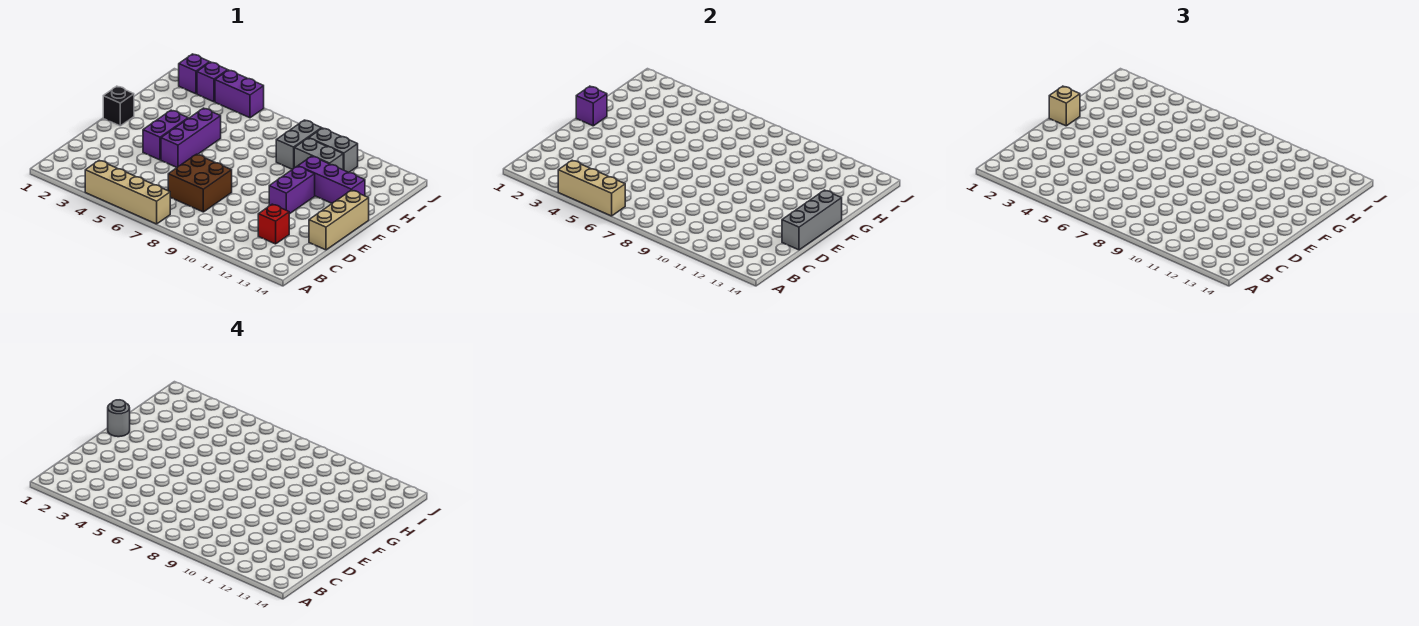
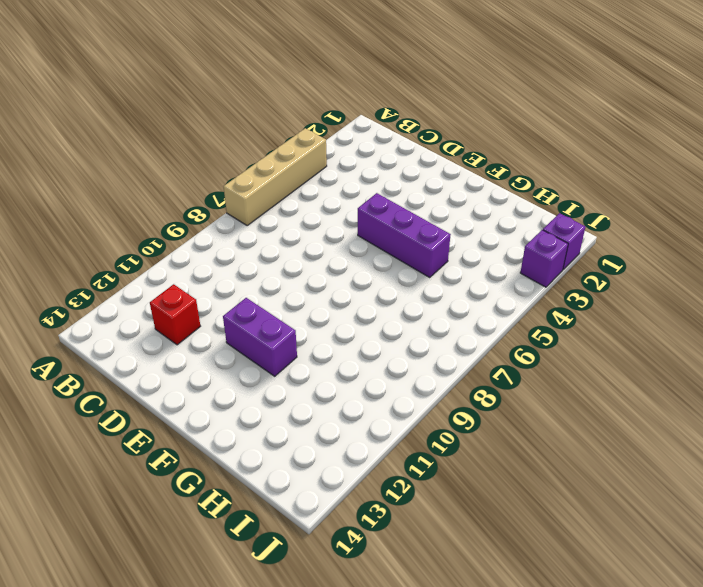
none -> brown brick C7:D8 level 1
none -> tan brick D14:F14 level 1
none -> purple brick E4:F4 level 1

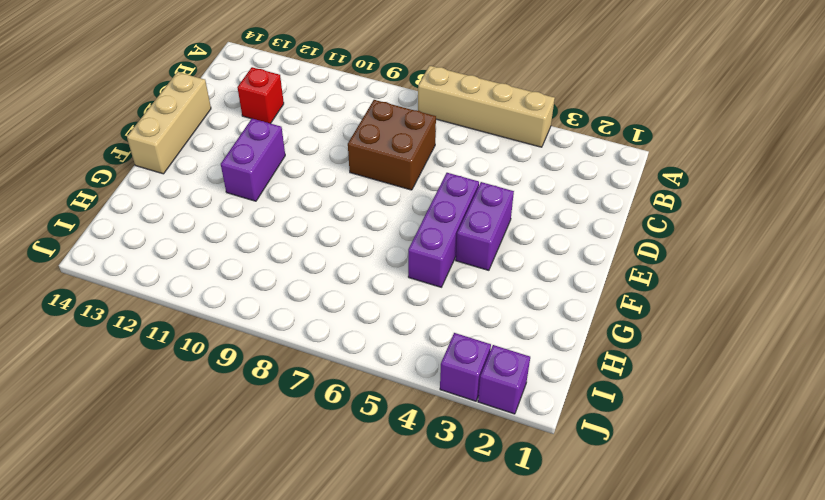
none -> black brick F1 level 1
none -> purple brick G11:G13 level 1
none -> grey brick H9:I9 level 1

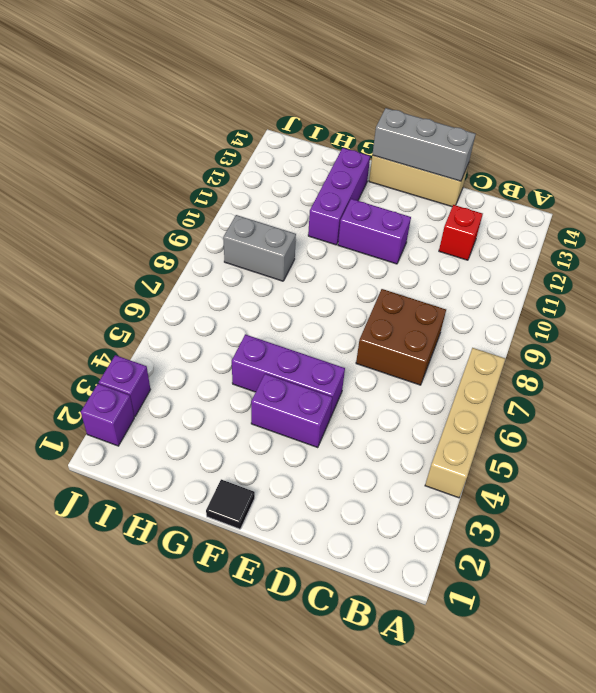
black tile F1 level 1 -> black brick F1 level 1
none -> grey brick H10:H11 level 1
none -> grey brick I10:I11 level 1
none -> purple brick J4:J5 level 1

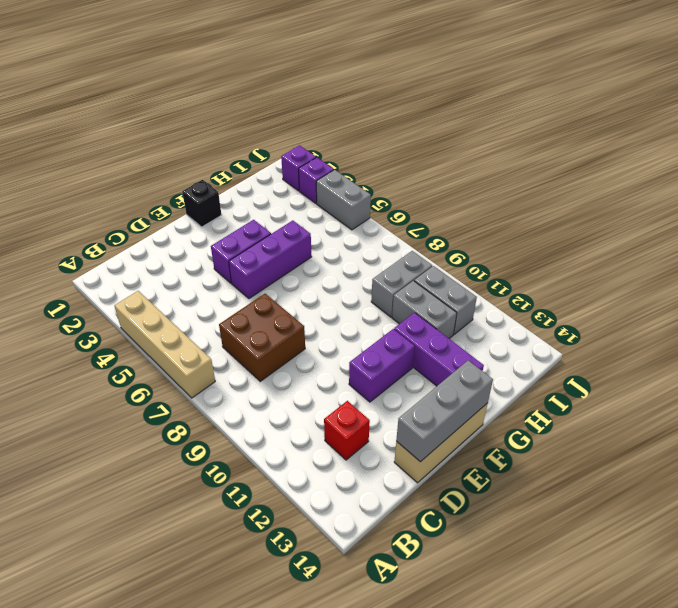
grey brick J4:J5 level 1 -> purple brick J4:J5 level 1
none -> tan brick A4:A6 level 2
none -> purple brick F1 level 2
none -> tan brick F1 level 3

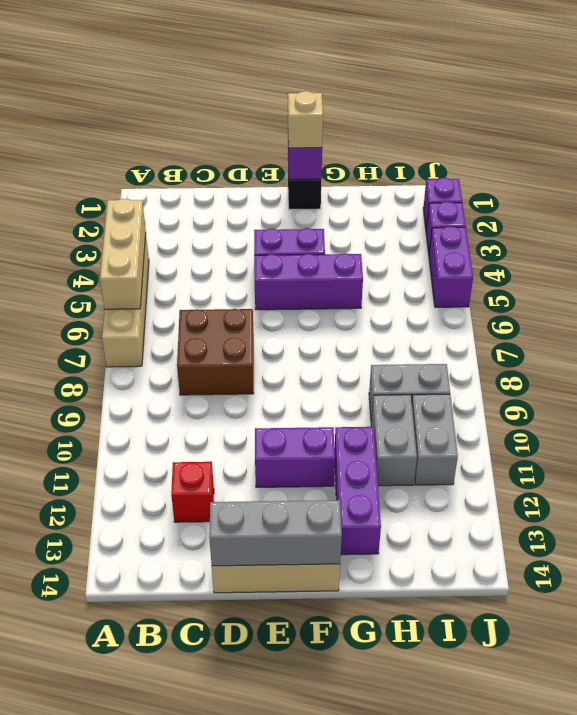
none -> grey round brick F1 level 4

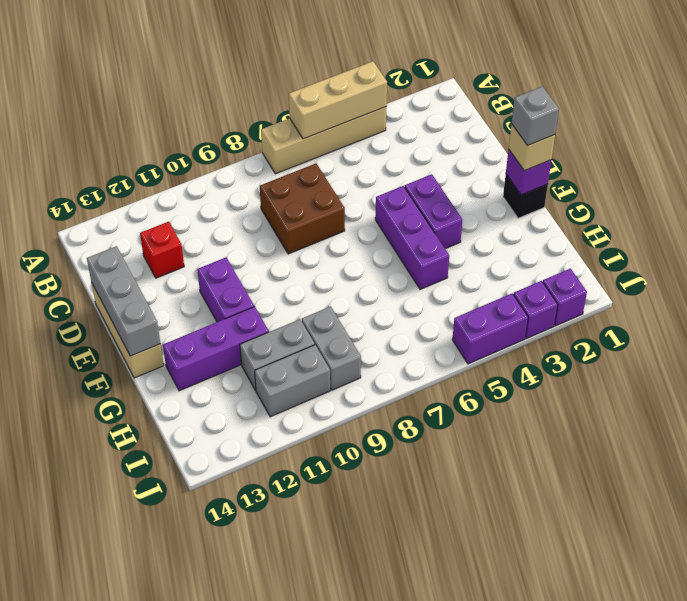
grey brick F1 level 4 -> grey round brick F1 level 4

